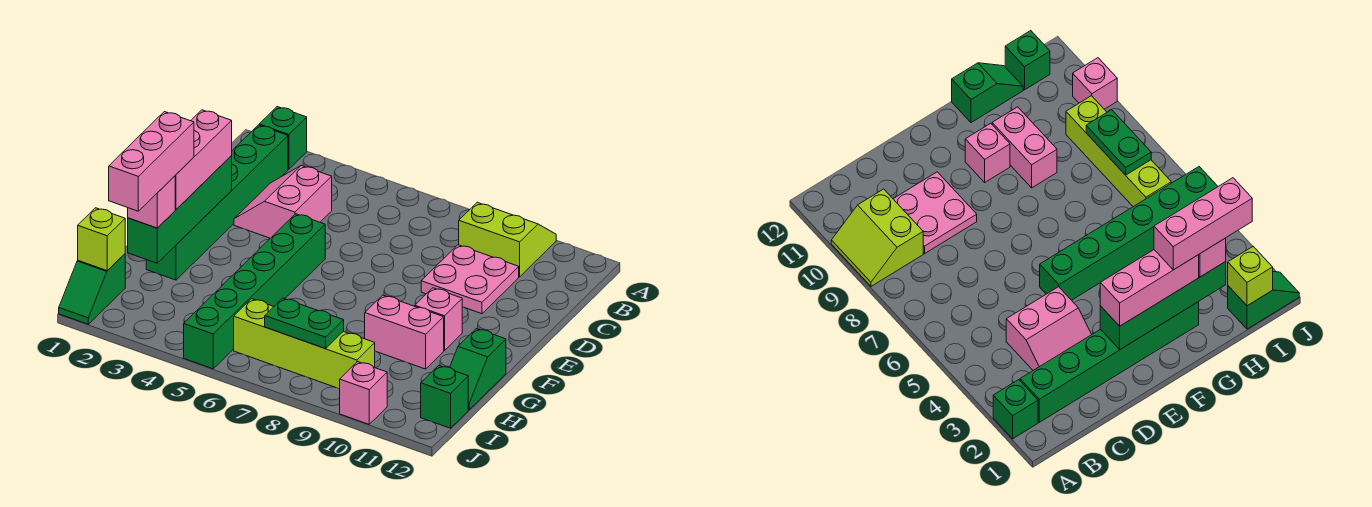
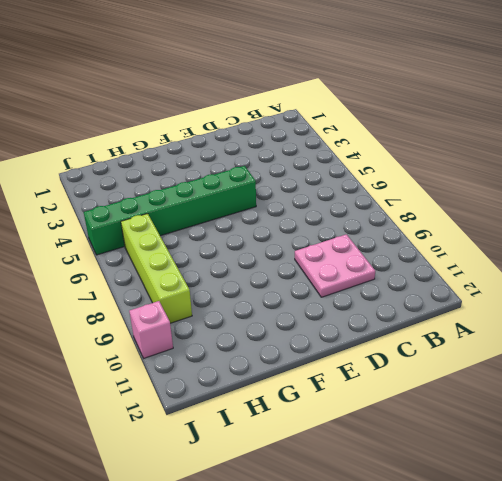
none -> green brick A2 level 1
none -> lime slope A9:B10 level 1 top B
none -> green brick B2:G2 level 1

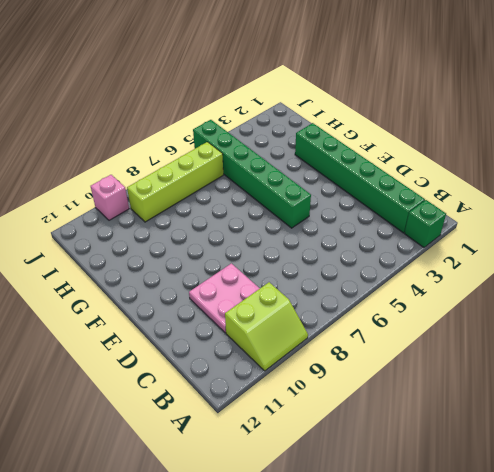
none -> pink slope C3:D4 level 1 top 4
none -> pink brick F10 level 1
none -> pink brick G9:G10 level 1

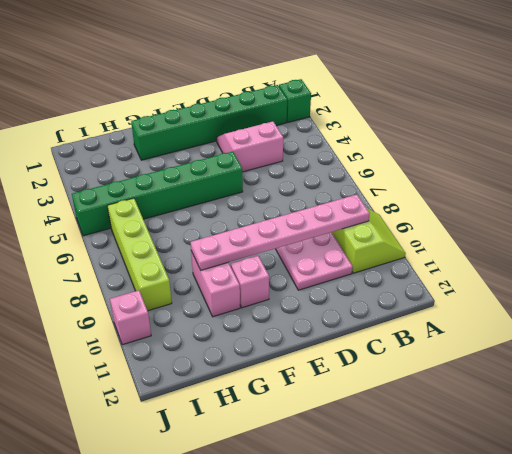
pink plate B9:G9 level 2 -> none
none -> green slope G12:H12 level 1 top G
none -> green slope I1:J1 level 1 top I
none -> green brick I12 level 1

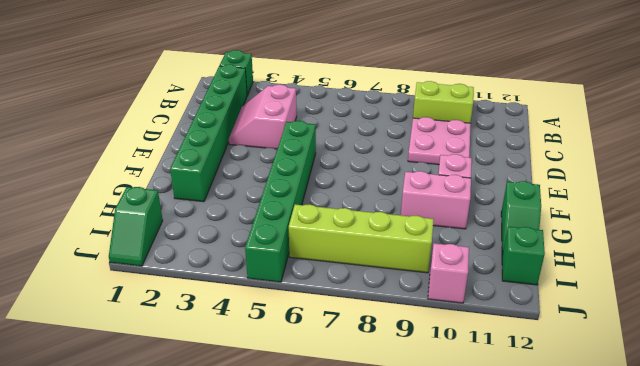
none -> green brick E2:H2 level 2
none -> lime brick I1 level 2
none -> green plate I7:I8 level 2

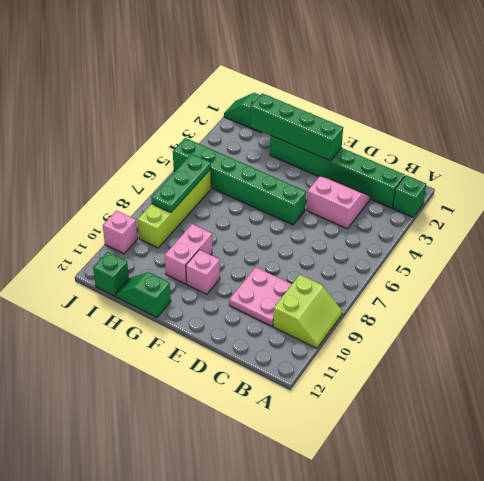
green plate I6:I8 level 2 -> green plate I7:I8 level 2
none -> lime brick I1 level 2
none -> pink brick E2:G2 level 3
none -> pink brick H2 level 3

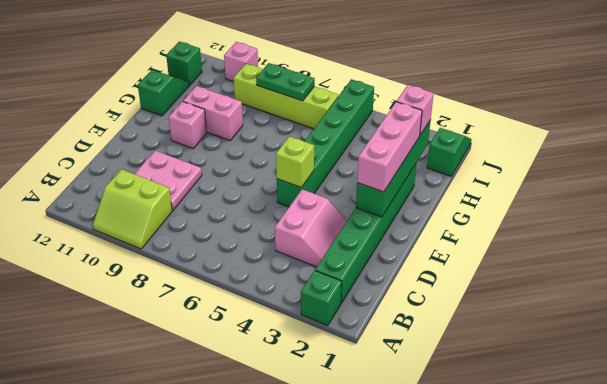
lime brick E5 level 2 -> lime brick I1 level 2
none -> pink brick G2:I2 level 4

